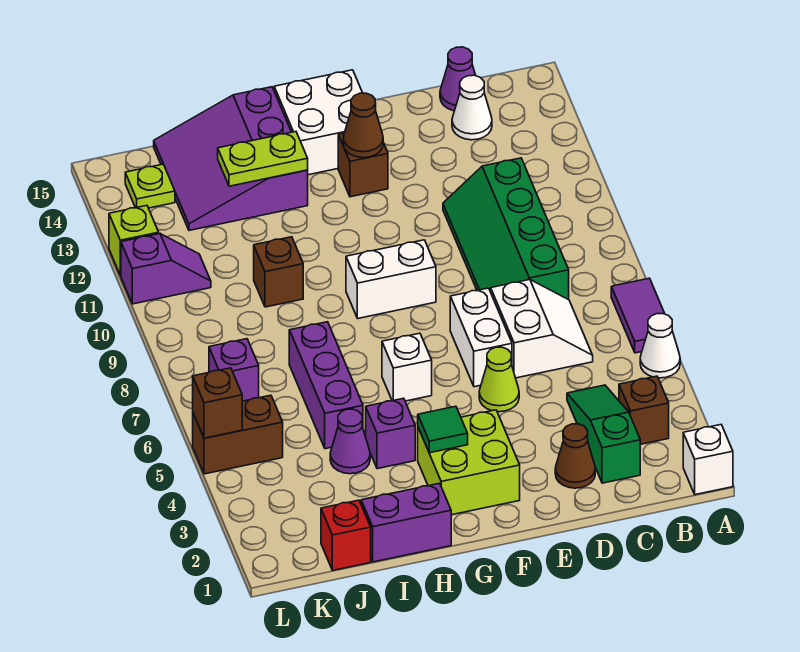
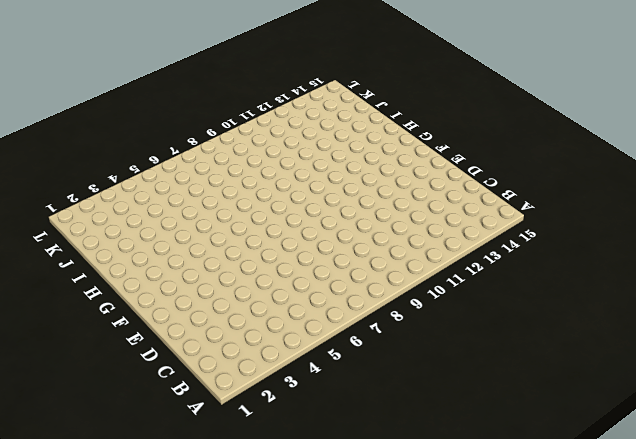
none -> white brick A1 level 1
none -> white cone A5 level 1
none -> purple tile A6:A7 level 1
none -> brown brick B3 level 1

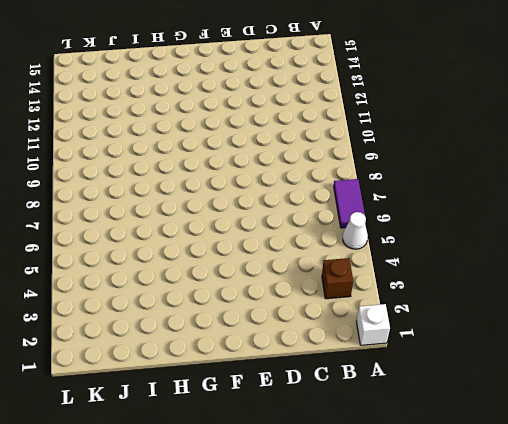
none -> green slope C2:C4 level 1 top 2
none -> white slope C6:D7 level 1 top D
none -> green slope C8:D11 level 1 top C
none -> white cone C14 level 1

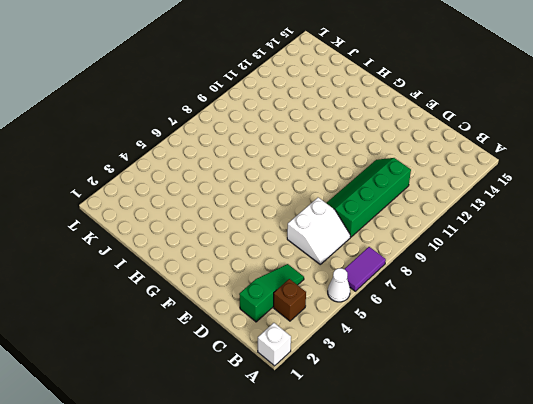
none -> white cone C14 level 1
none -> purple cone C15 level 1
none -> brown cone D2 level 1
none -> lime cone E5 level 1

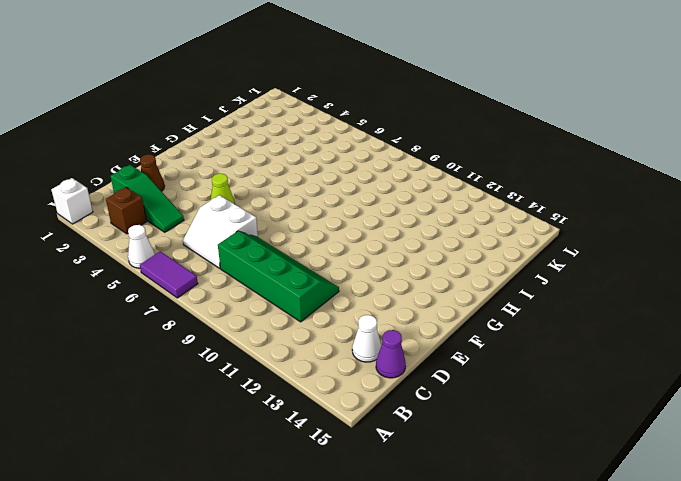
none -> white brick E6:E7 level 1
none -> lime brick F2:G3 level 1
none -> white brick F9:G9 level 1
none -> brown brick F13 level 1

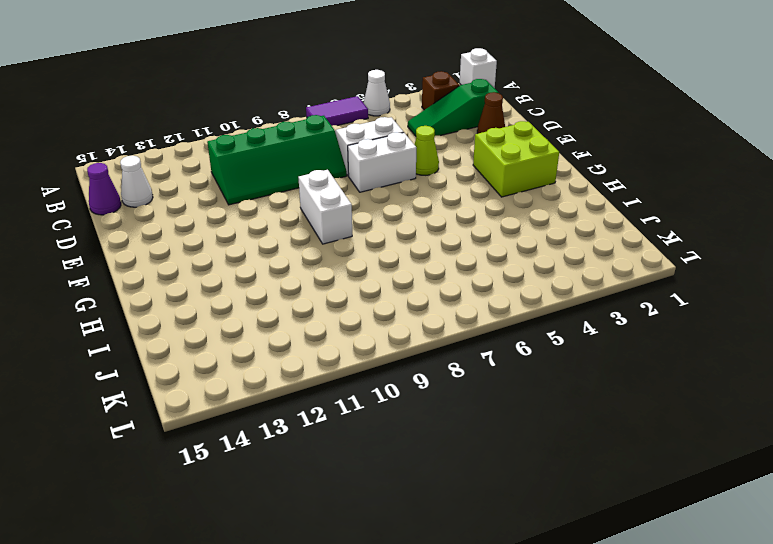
none -> brown brick F13 level 1
none -> white brick F14:G15 level 1
none -> white brick G6 level 1
none -> purple brick H1:I1 level 1

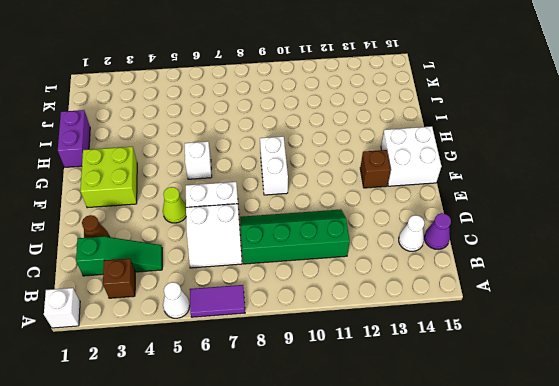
none -> purple brick H4 level 1
none -> purple slope H13:J15 level 1 top H
none -> purple cone I4 level 1
none -> purple brick I5:I7 level 1

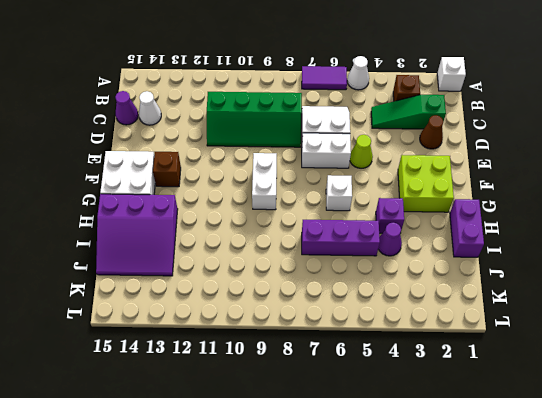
none -> brown brick I10 level 1
none -> red brick J1 level 1
none -> brown brick K5:L5 level 1
none -> purple brick K7 level 1

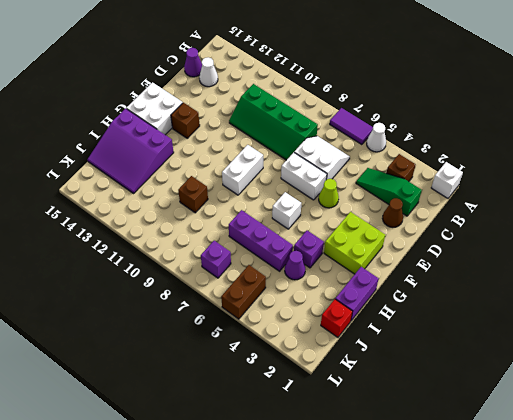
none -> purple slope K11:L11 level 1 top L
none -> lime plate K14 level 1
none -> lime brick L12 level 1
none -> brown cone F13 level 2

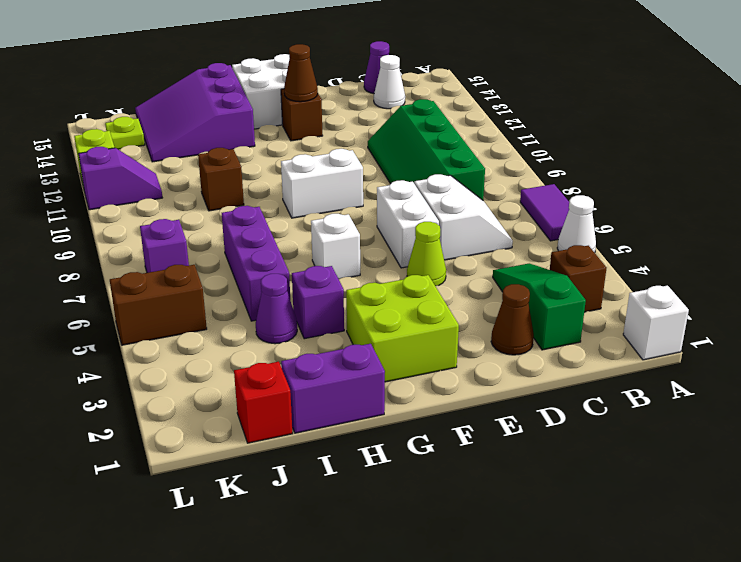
none -> green tile G3 level 2
none -> lime plate H13:I13 level 2
none -> brown brick L5 level 2

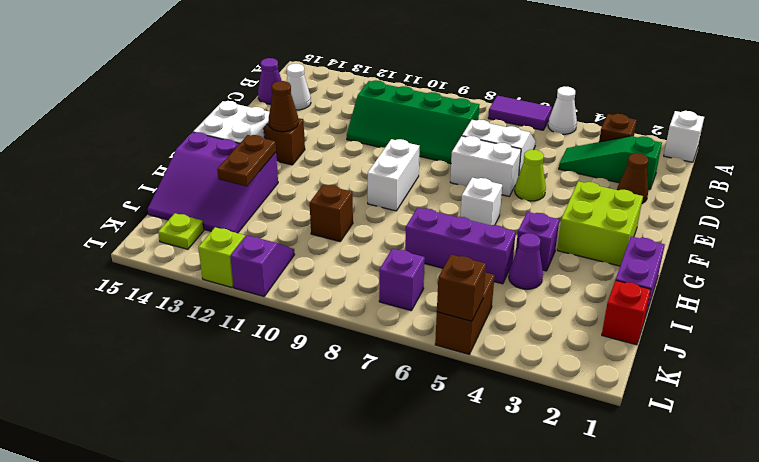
brown plate H13:I13 level 2 -> lime plate H13:I13 level 2
none -> green tile G3 level 2

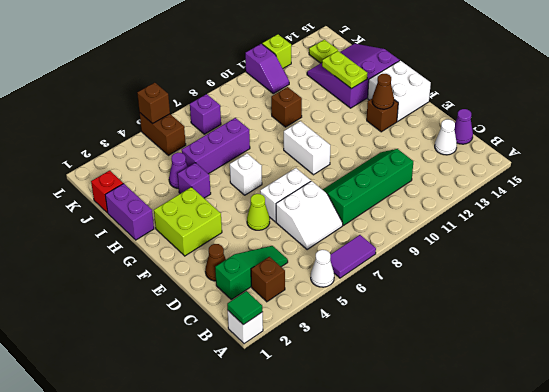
green tile A1 level 2 -> green tile G3 level 2

